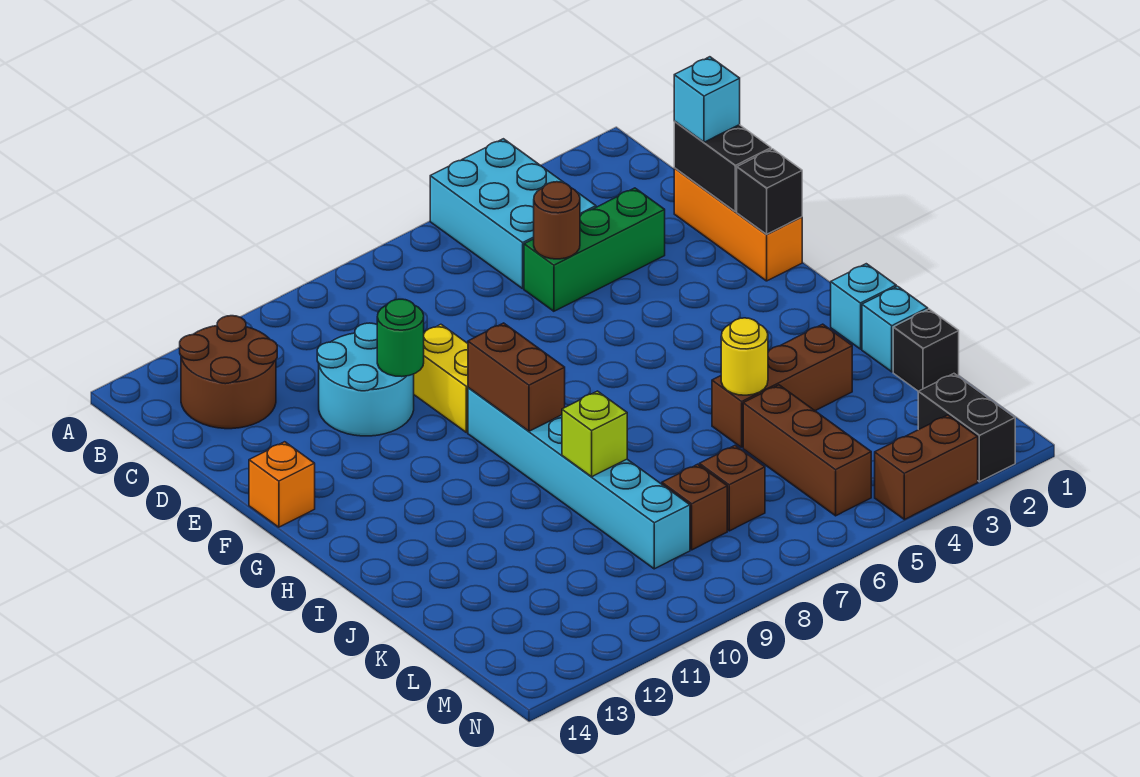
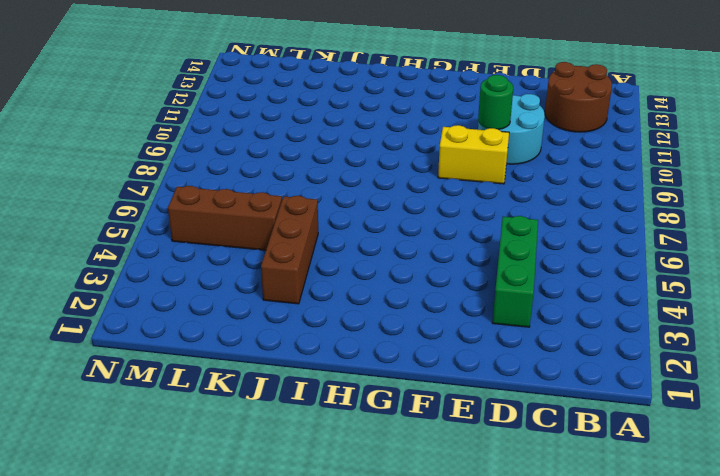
none -> cyan brick A4:C5 level 1
none -> orange brick D1:F1 level 1
none -> orange brick F14 level 1

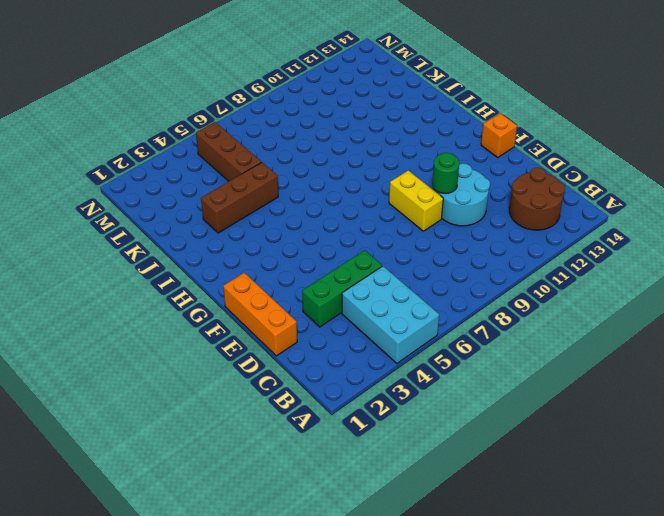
none -> cyan brick G9:L9 level 1
none -> cyan brick I1 level 1
none -> cyan brick J1 level 1

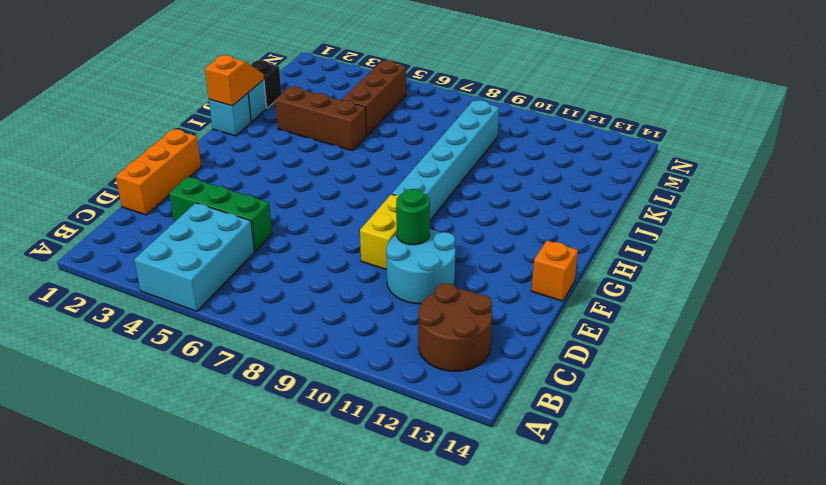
orange slope I1:J1 level 2 top I -> none
none -> brown brick L7 level 1
none -> brown brick L8 level 1
none -> black brick M2:N2 level 1

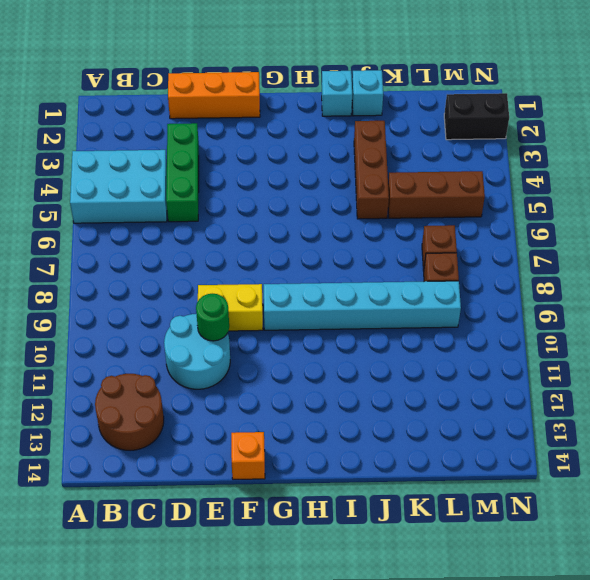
none -> black brick K1 level 1
none -> brown brick N3:N4 level 1
none -> black brick D1:E1 level 2

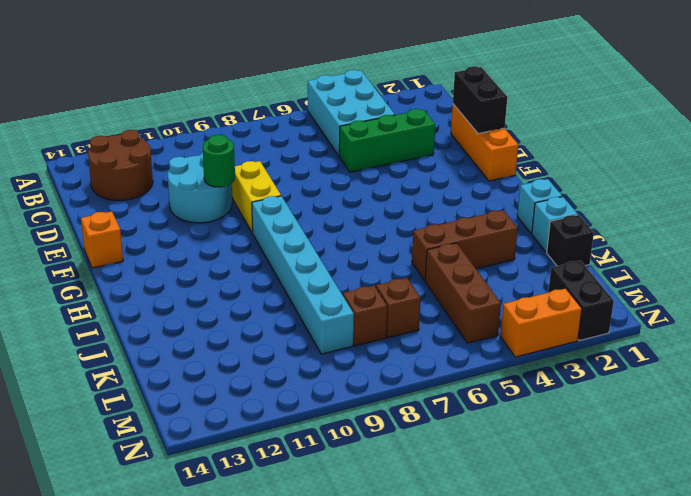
orange brick N3:N4 level 1 -> brown brick N3:N4 level 1
none -> brown round brick D5 level 2
none -> black brick F1 level 2
none -> brown brick G9:H9 level 2

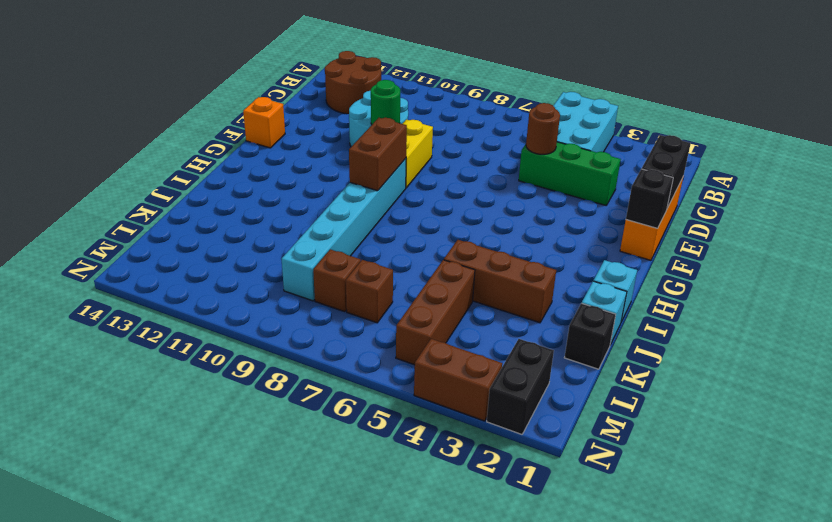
none -> yellow round brick J5 level 2
none -> lime brick J9 level 2
none -> cyan brick D1 level 3

